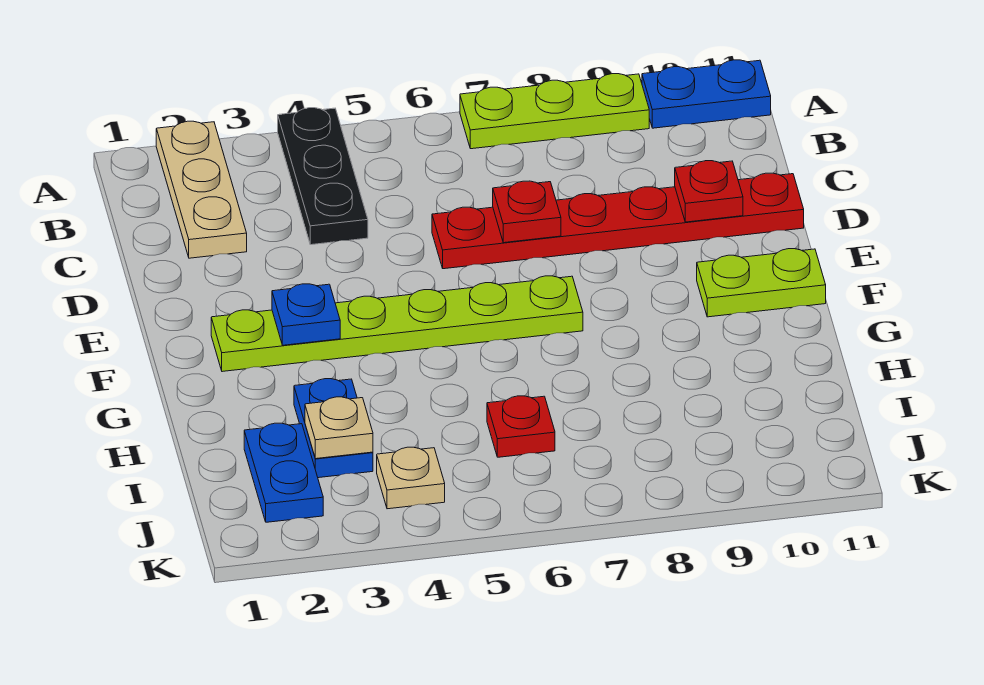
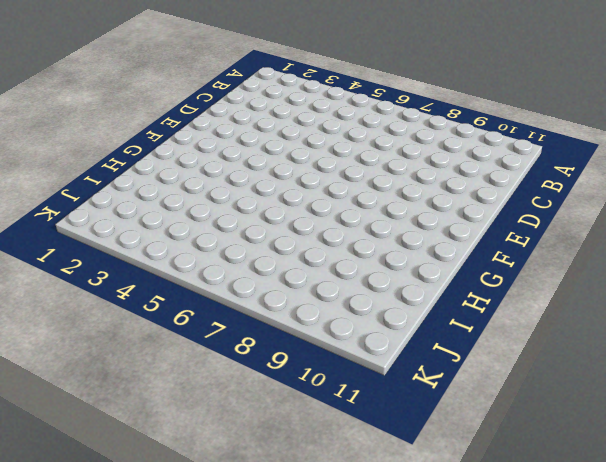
none -> tan plate A2:C2 level 1
none -> black plate A4:C4 level 1
none -> lime plate A7:A9 level 1

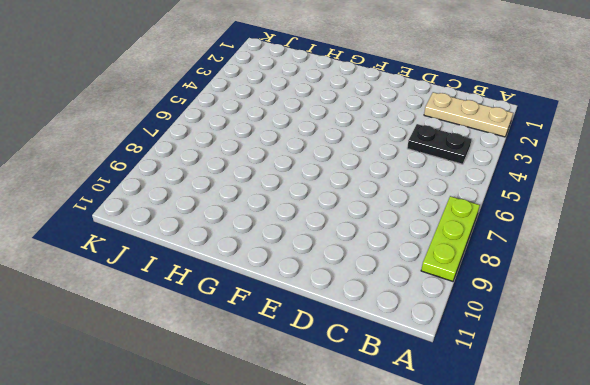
black plate B4:C4 level 1 -> black plate A4:C4 level 1
none -> blue plate A10:A11 level 1
none -> red plate D6:D11 level 1
none -> lime plate F2:F7 level 1

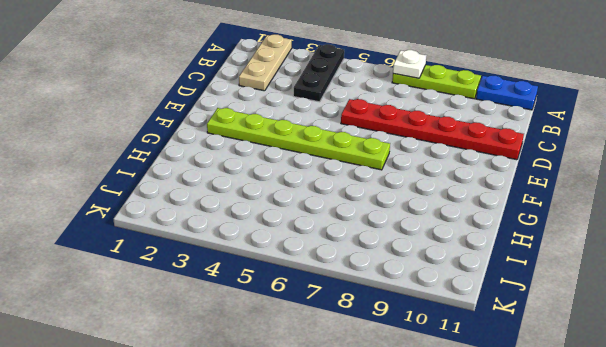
white plate A7 level 2 -> none
none -> lime plate F10:F11 level 1
none -> blue plate H3:I3 level 1
none -> blue plate I2:J2 level 1

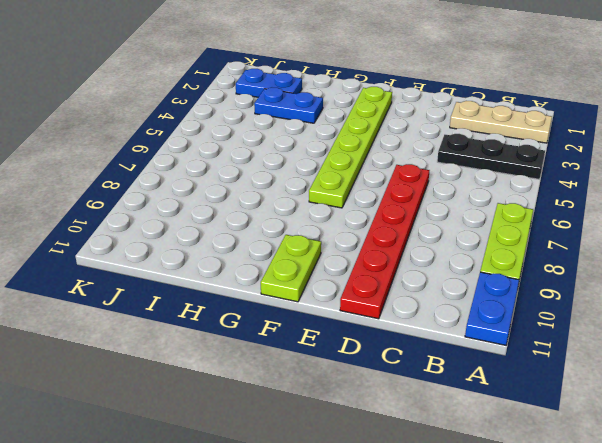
none -> red plate I6 level 1
none -> tan plate J4 level 1
none -> red plate D7 level 2

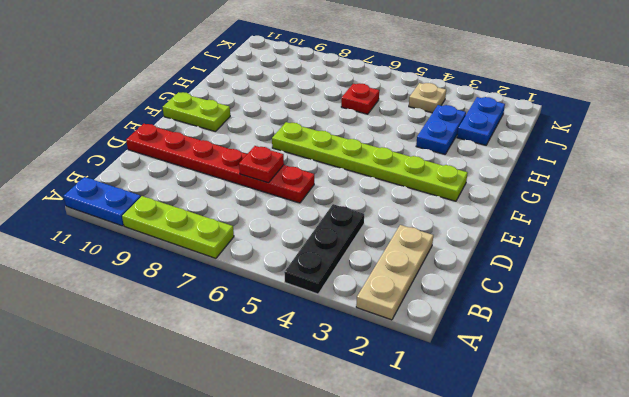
none -> red plate D10 level 2
none -> blue plate F3 level 2
none -> tan plate I3 level 2

